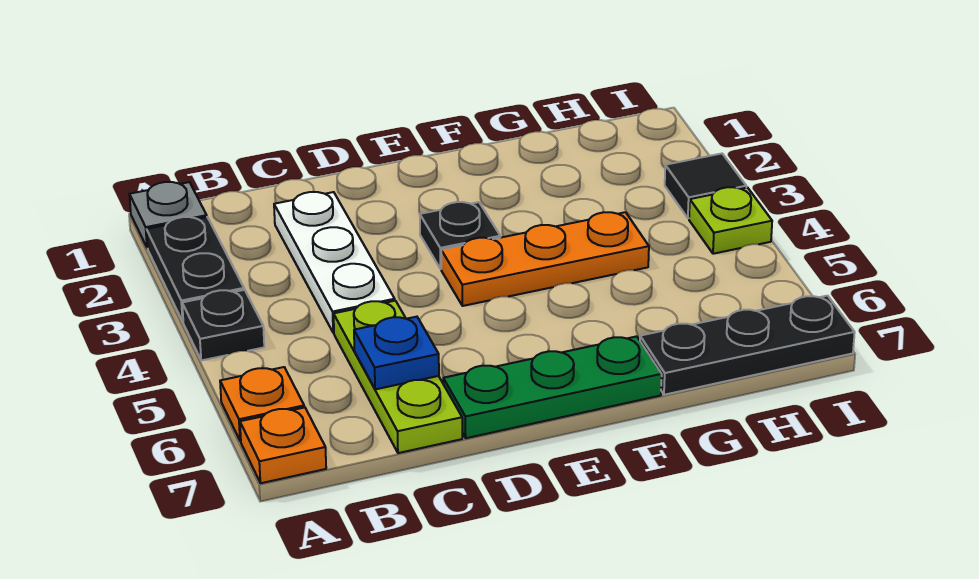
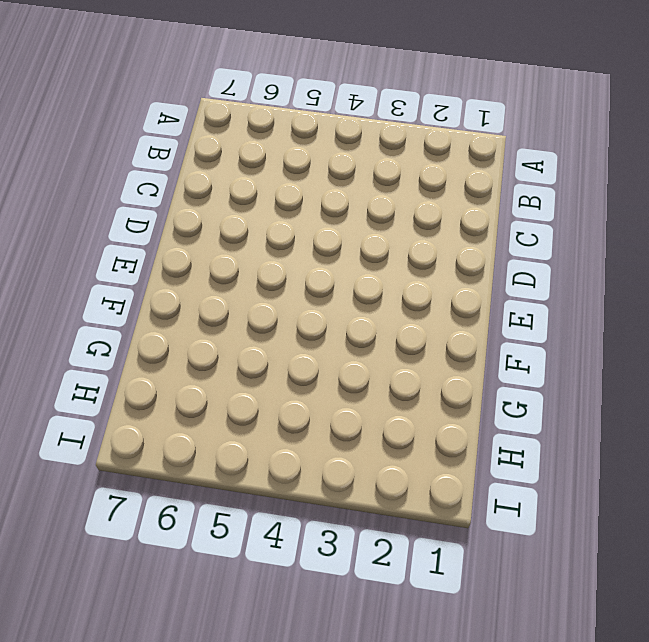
none -> grey plate A1 level 1
none -> black plate A2:A3 level 1
none -> black plate A4 level 1

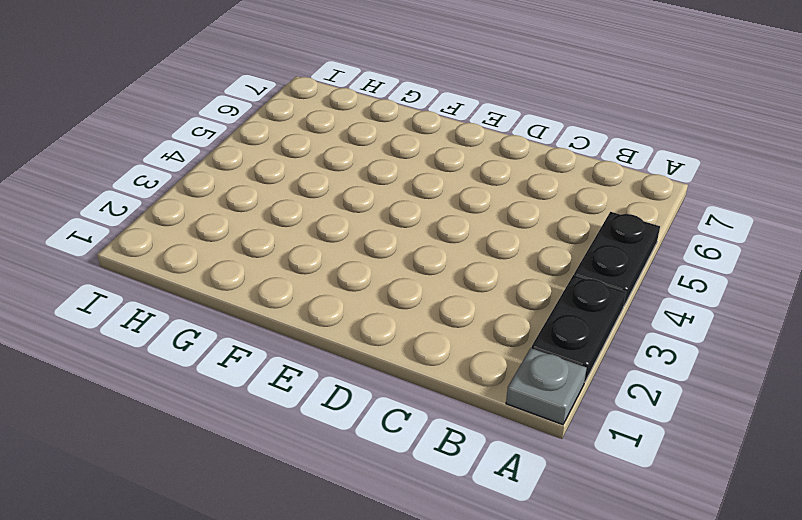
black plate A4:A5 level 1 -> black plate A4 level 1
none -> orange plate A6 level 1
none -> orange plate A7 level 1
none -> white plate C2:C4 level 1

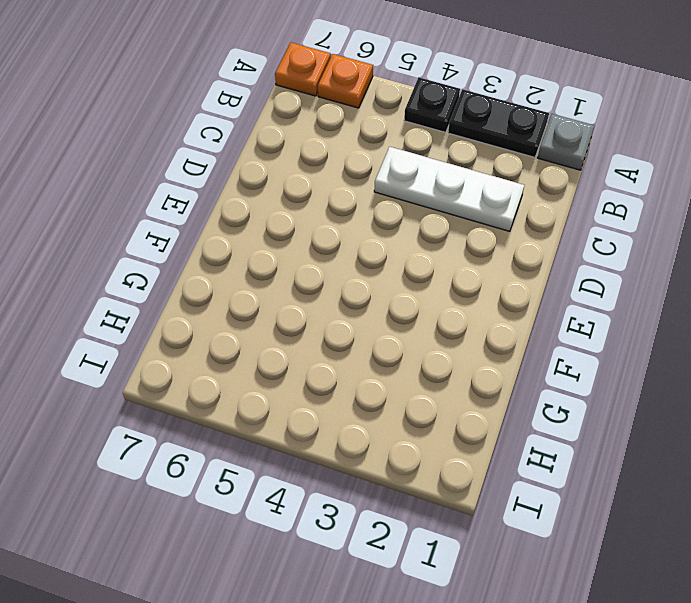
none -> lime plate C5:C7 level 1
none -> green plate D7:F7 level 1
none -> black plate E3 level 1

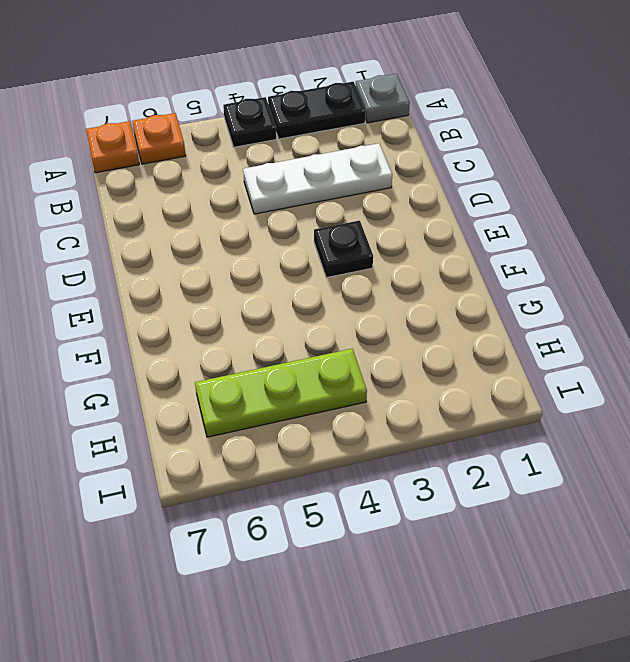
lime plate H4:H6 level 1 -> lime plate C5:C7 level 1
none -> green plate D7:F7 level 1
none -> orange plate E4:G4 level 1
none -> black plate G7:I7 level 1

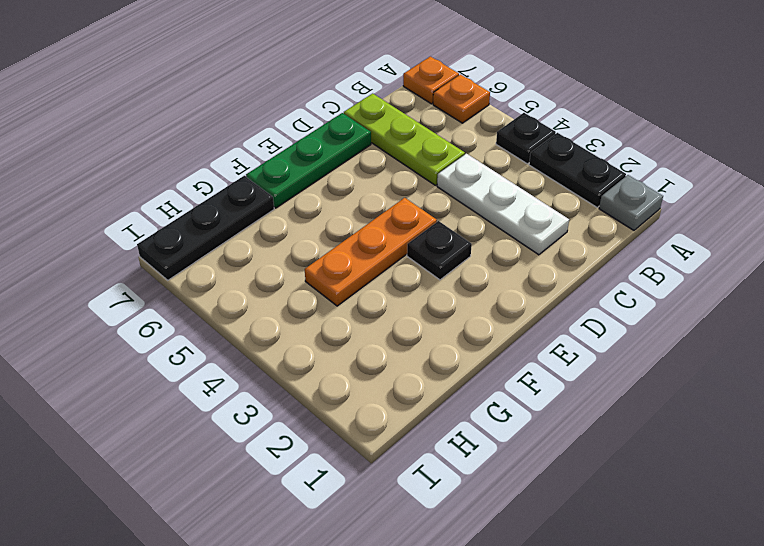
none -> black tile I3 level 1
none -> lime plate I4 level 1
none -> blue plate C6 level 2

